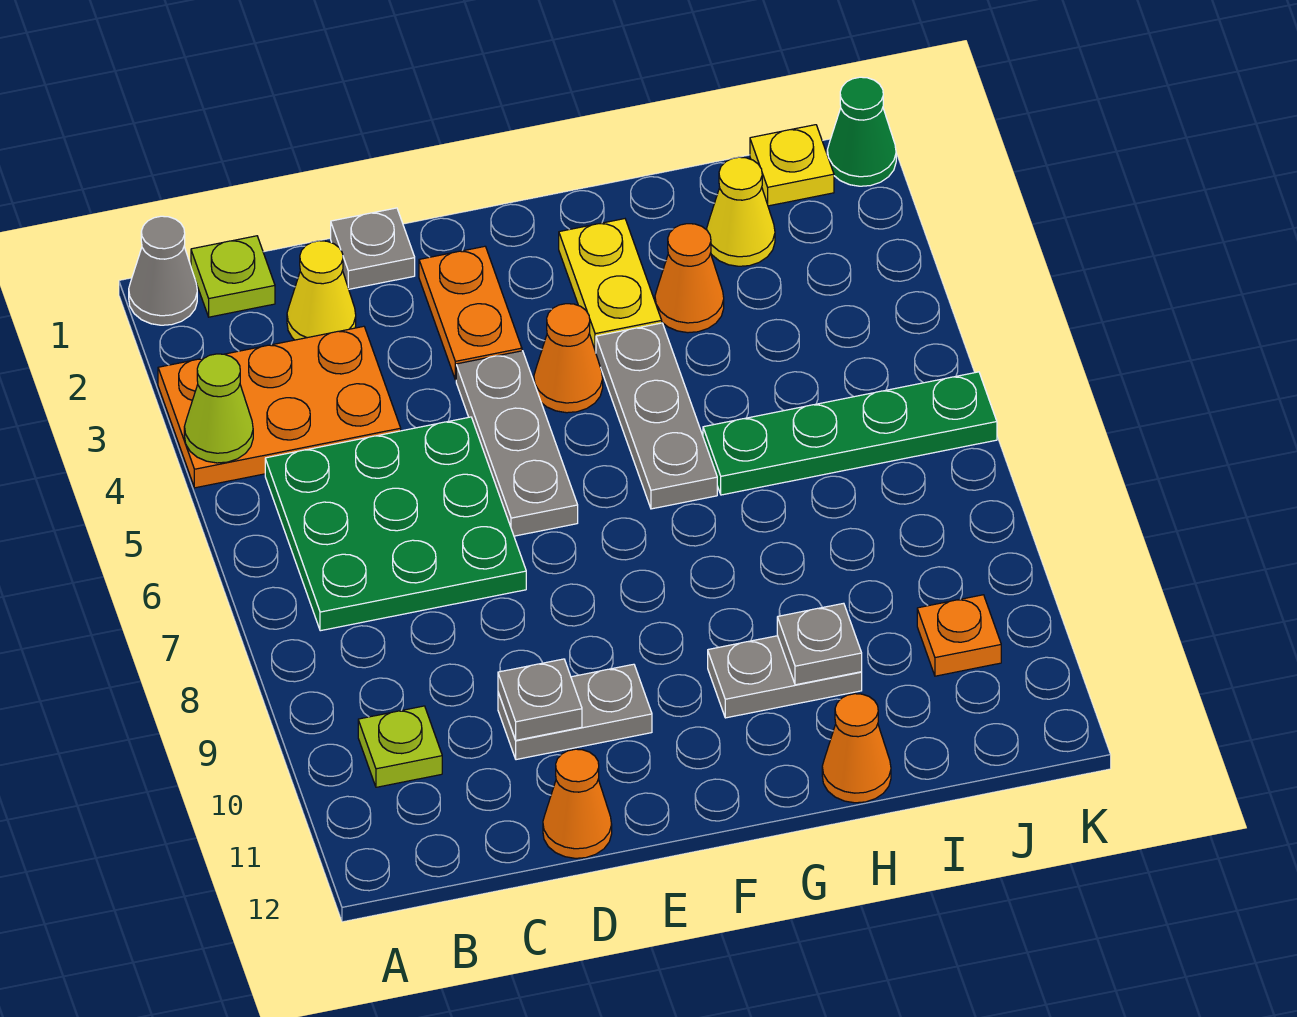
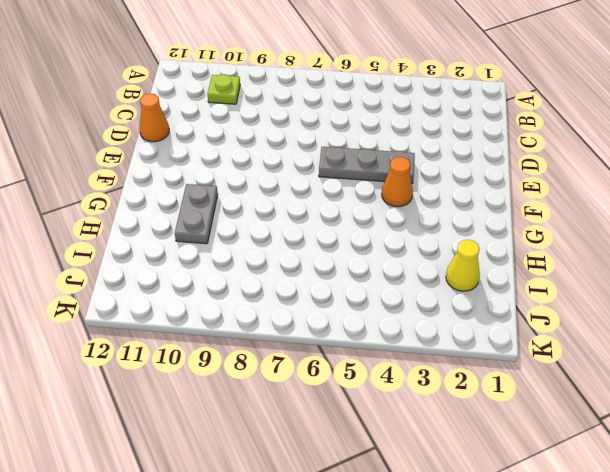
none -> grey cone A1 level 1
none -> orange plate A3:C4 level 1
none -> lime plate B1 level 1

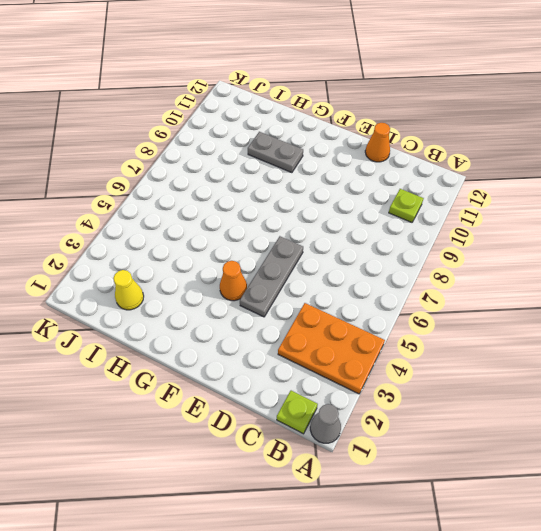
none -> green plate B5:D7 level 1
none -> yellow cone C2 level 1
none -> grey plate D1 level 1

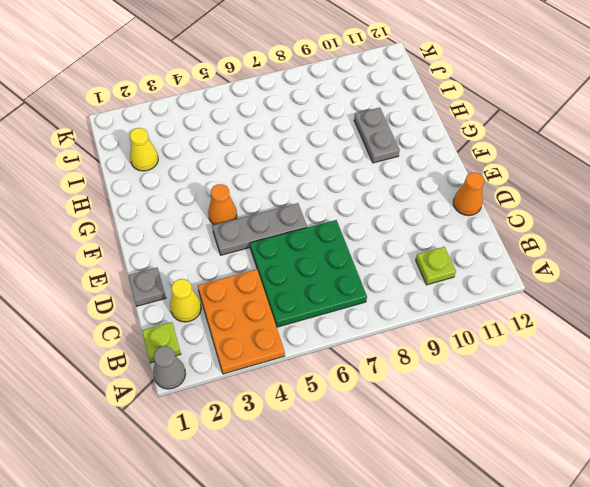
none -> grey plate D10:E10 level 1
none -> orange plate E2:E3 level 1
none -> yellow plate G2:G3 level 1

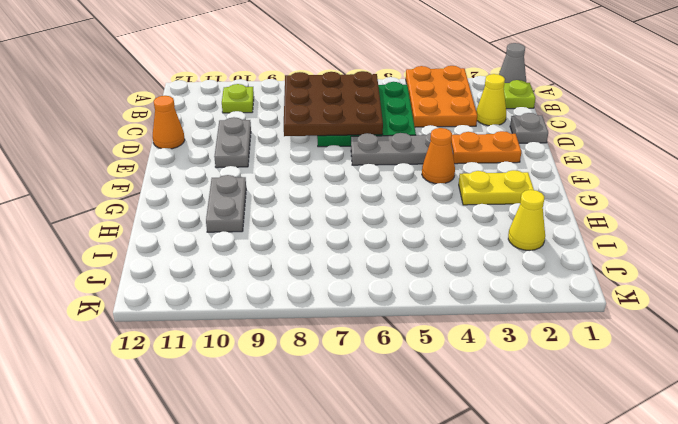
brown plate B6:D8 level 2 -> none
none -> grey plate G4:G6 level 1
none -> orange cone H3 level 1
none -> green plate H6:K6 level 1

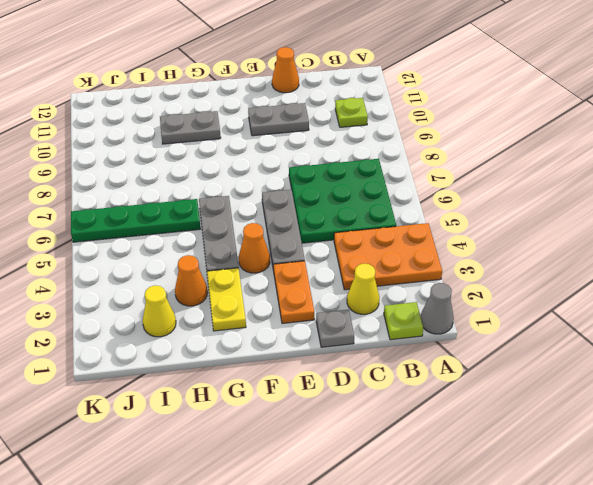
none -> orange cone H12 level 1
none -> yellow plate J1 level 1
none -> orange plate J10 level 1

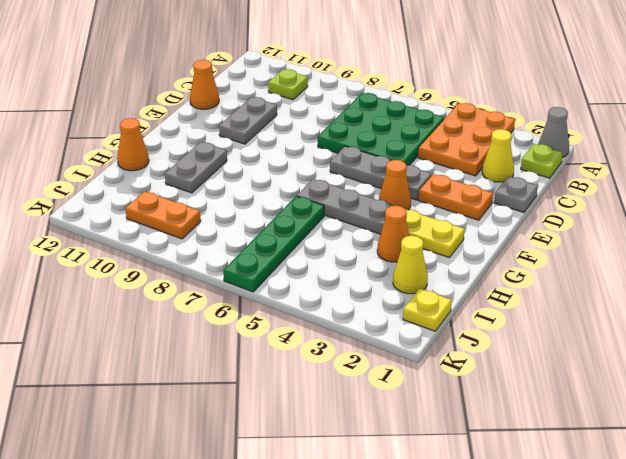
orange plate J9:J10 level 1 -> orange plate J10 level 1
none -> green cone K1 level 1
none -> lime cone A4 level 2
none -> grey plate D10 level 2

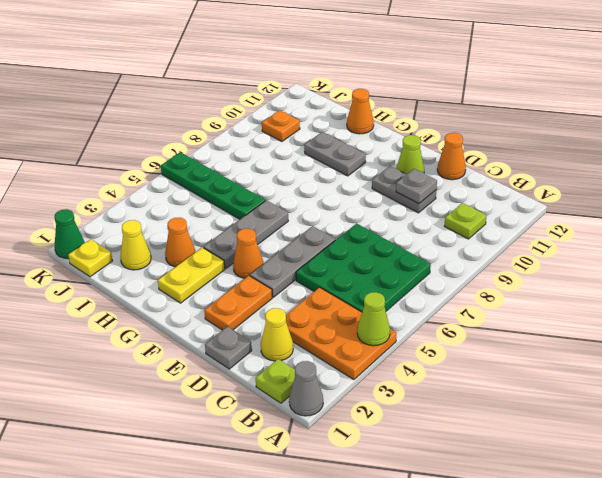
lime cone E11 level 1 -> none
none -> grey plate H10 level 2

